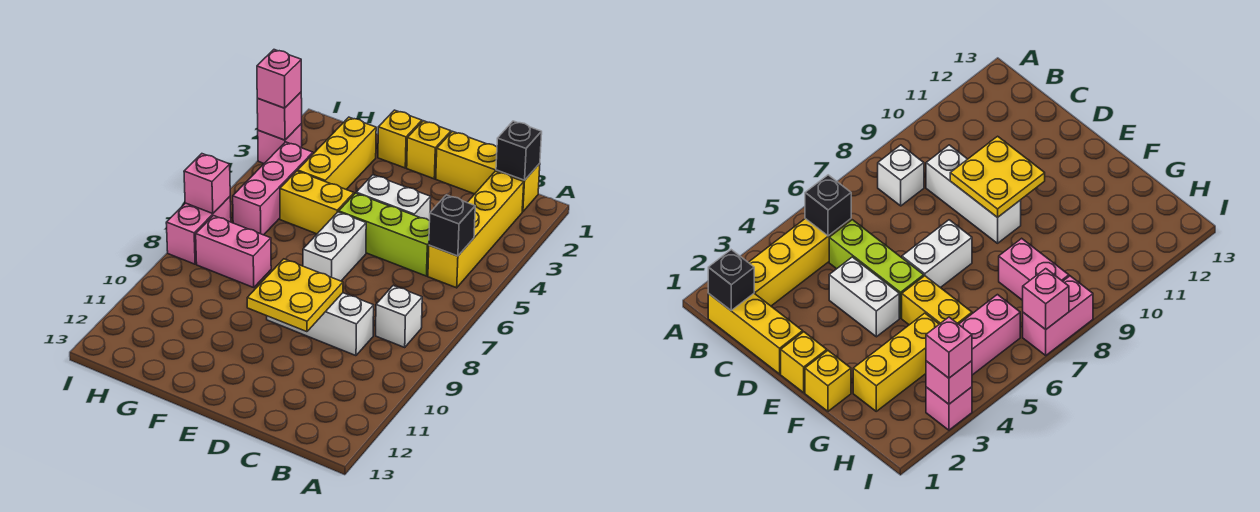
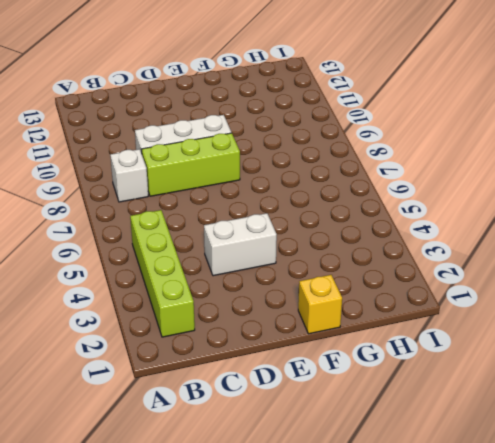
lime brick B2:B5 level 1 -> yellow brick B2:B5 level 1
lime brick C8:E8 level 1 -> lime brick C5:E5 level 1
none -> yellow brick B1:D1 level 1
none -> yellow brick E1 level 1
none -> white brick E6:E7 level 1

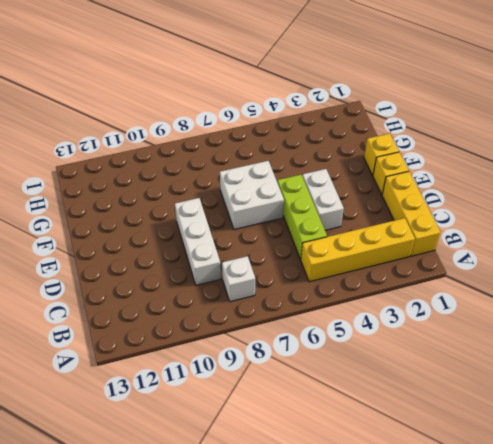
white brick E6:F7 level 1 -> white brick E6:E7 level 1
none -> yellow brick F5:G5 level 1
none -> yellow brick G2:G4 level 1
none -> pink brick G8:H8 level 1

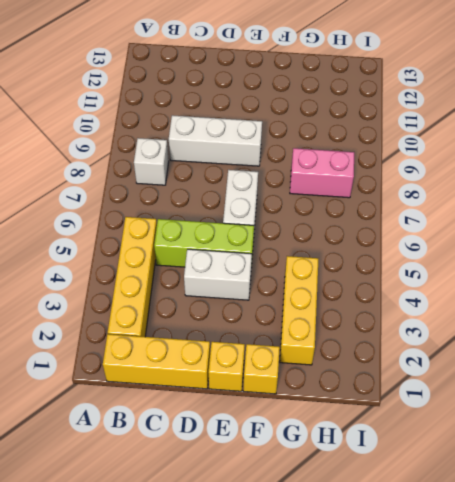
none -> yellow brick F5:G5 level 1
none -> pink brick H4:H6 level 1
none -> pink brick I3 level 1

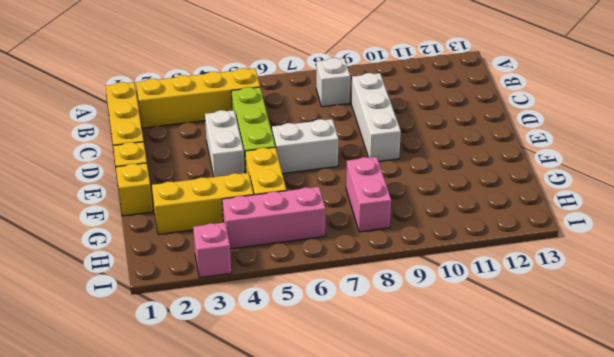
none -> pink brick I7:I8 level 1
none -> black brick B1 level 2
none -> black brick B5 level 2

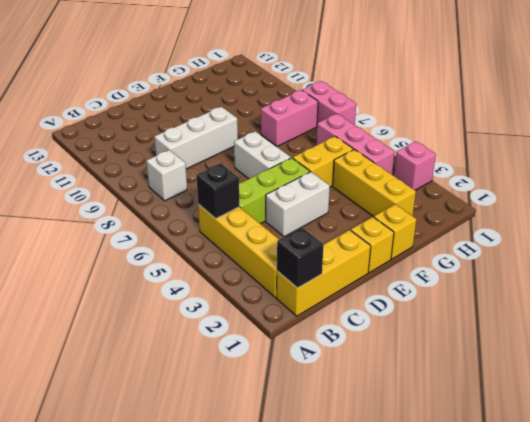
none -> yellow plate D9:E10 level 2
none -> pink brick I3 level 2
none -> pink brick I7 level 2

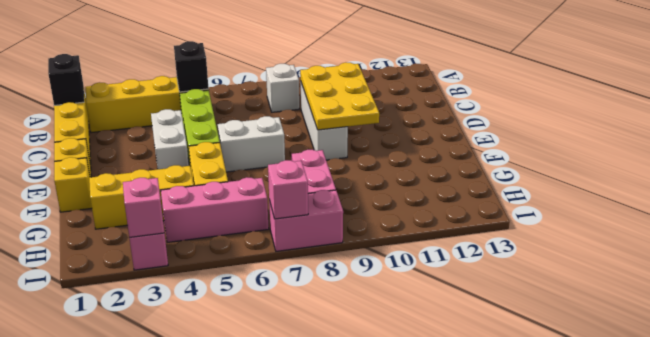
yellow plate C9:E10 level 2 -> yellow plate D9:E10 level 2
none -> pink brick I3 level 3

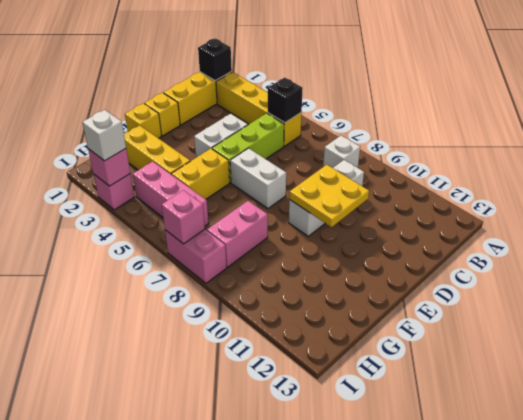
white brick I3 level 3 -> pink brick I3 level 3

